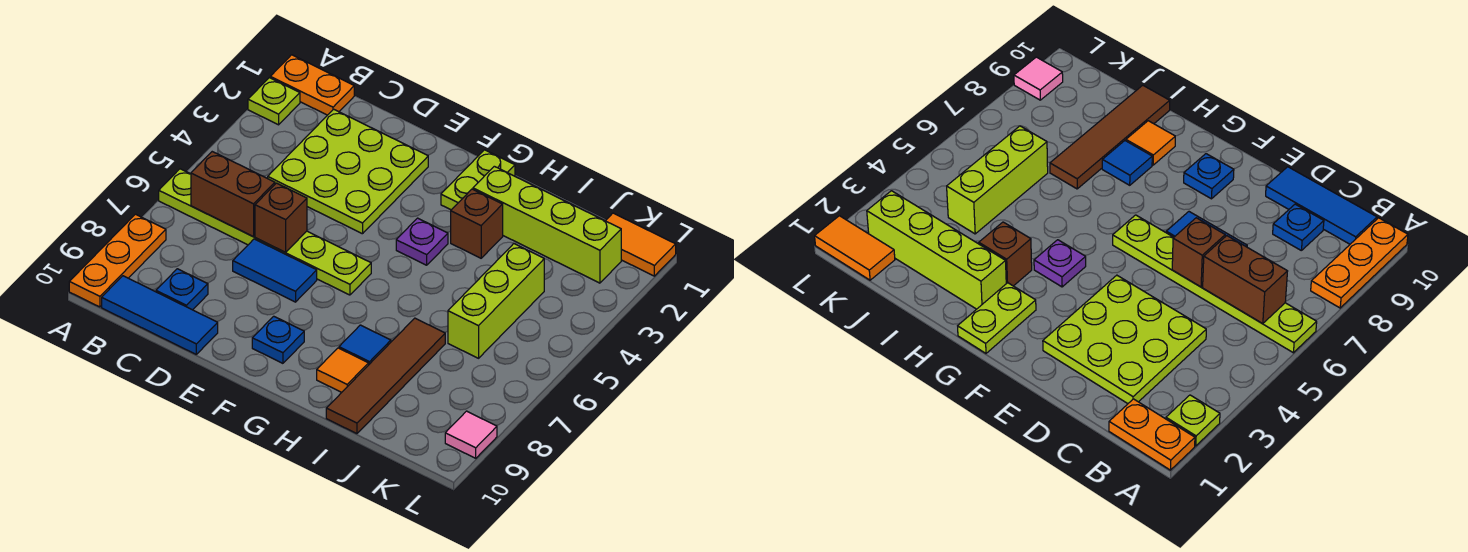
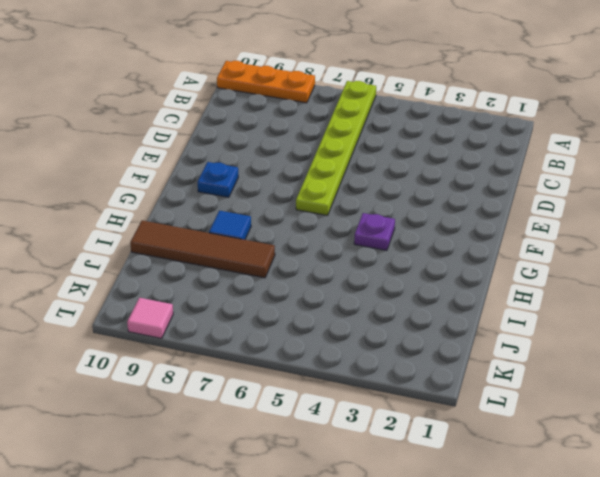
none -> orange plate A1:B1 level 1
none -> lime plate A2 level 1
none -> blue tile B10:D10 level 1

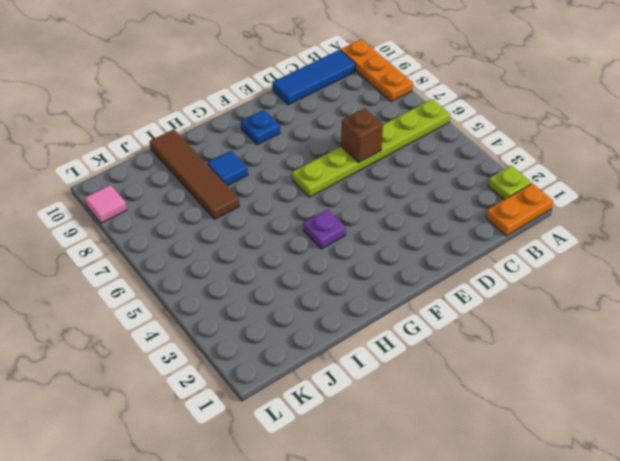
none -> lime plate C2:E4 level 1
none -> blue plate C9 level 1
none -> blue tile D7:E7 level 1

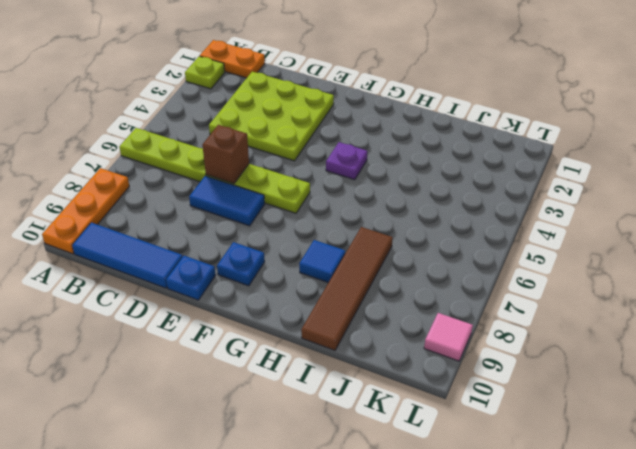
blue plate E10 level 1 -> blue plate C9 level 1
none -> lime plate G1:G2 level 1
none -> lime brick H2:K2 level 1
none -> brown brick H3 level 1

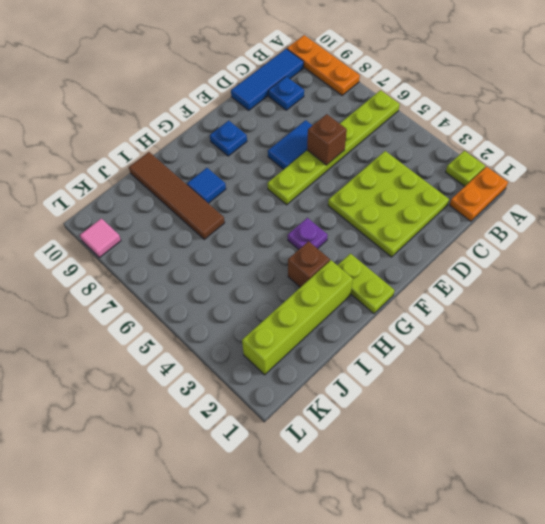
none -> orange tile H9 level 1
none -> lime brick J4:J6 level 1
none -> orange tile K1:L1 level 1

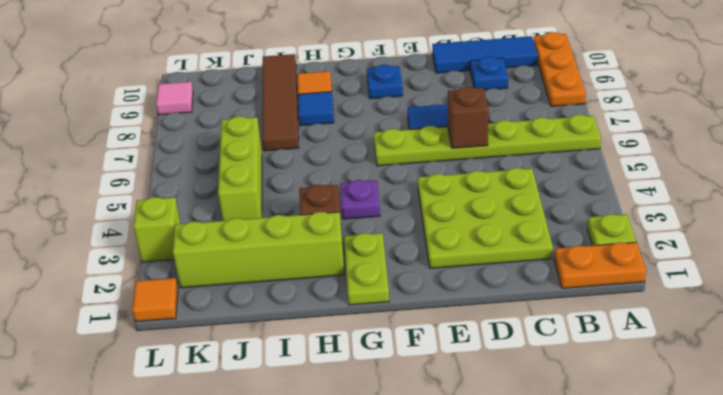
orange tile L1 level 1 -> orange tile K1:L1 level 1
lime brick L3 level 1 -> none
none -> brown brick B6:C6 level 2

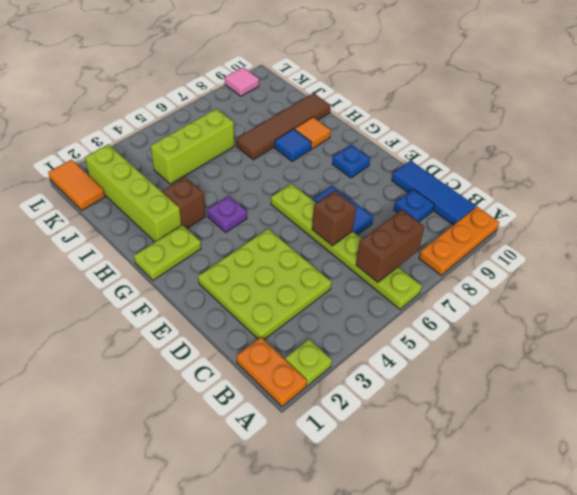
brown brick B6:B7 level 2 -> brown brick B6:C6 level 2

